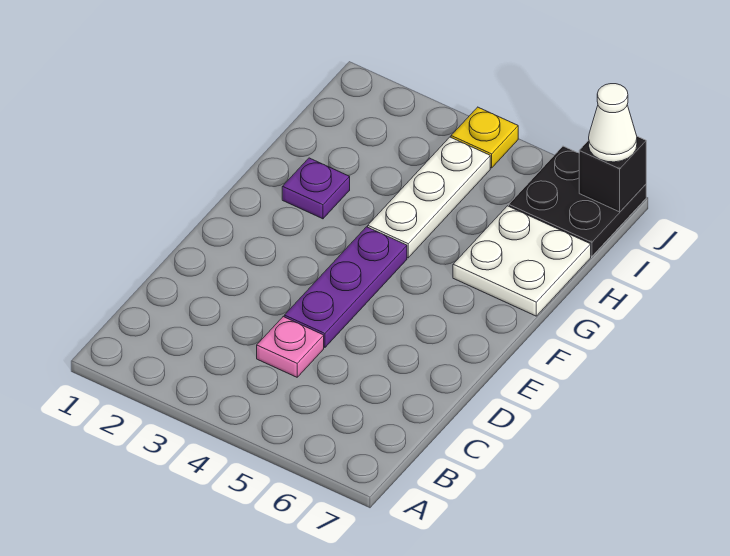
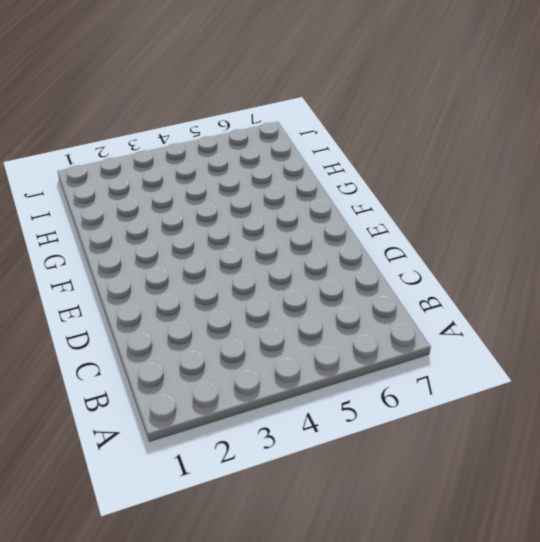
none -> pink plate C4 level 1
none -> purple plate D4:F4 level 1

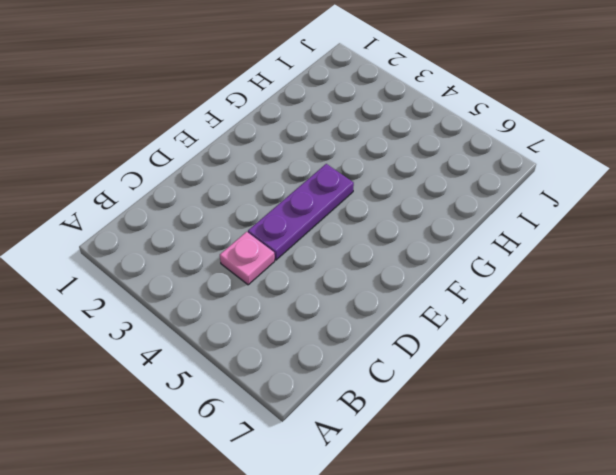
none -> purple plate G2 level 1
none -> white plate G4:I4 level 1

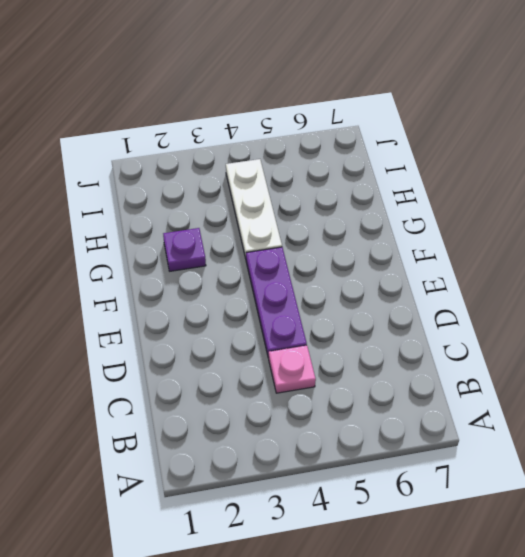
none -> white plate G6:H7 level 1
none -> black plate I6:J7 level 1

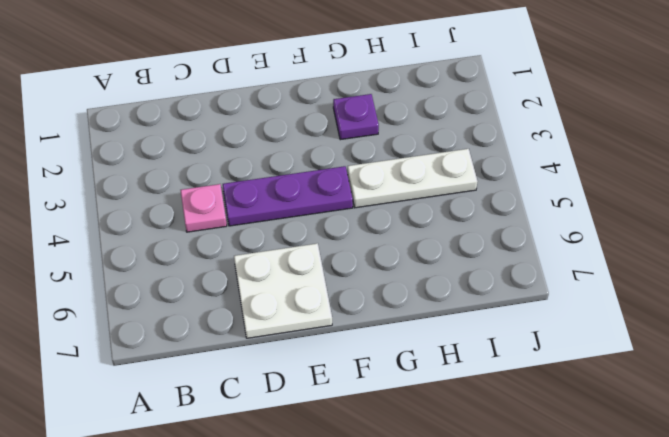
white plate D6:E7 level 1 -> white plate G6:H7 level 1
none -> black plate I6:J7 level 1
none -> yellow plate J4 level 1

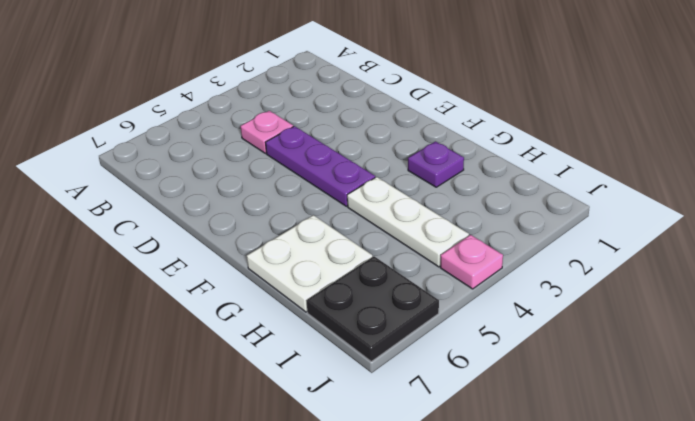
pink plate J4 level 1 -> yellow plate J4 level 1
none -> black brick J7 level 2
none -> white cone J7 level 3

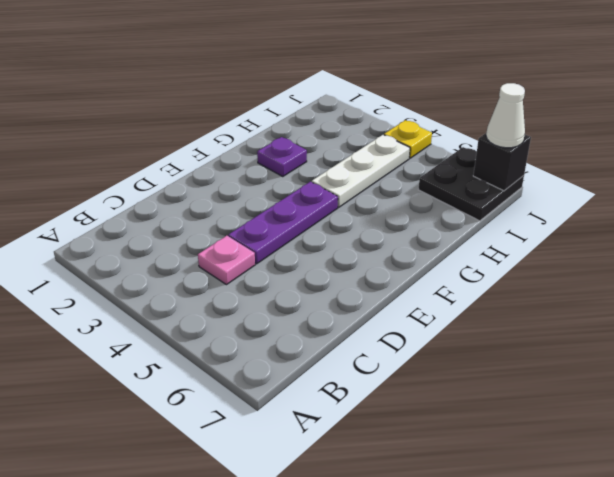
none -> white plate G6:H7 level 1

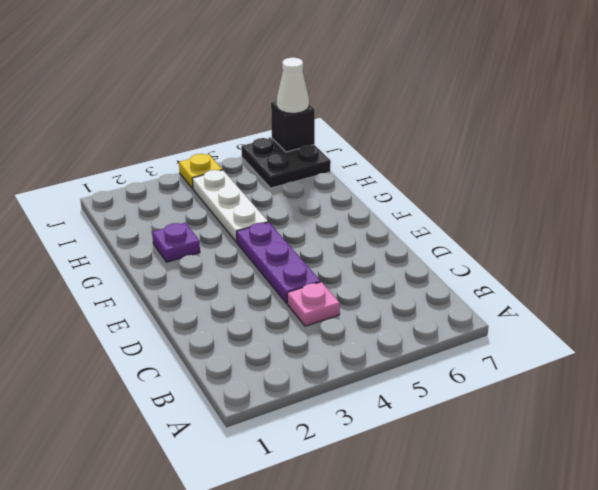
none -> white plate G6:H7 level 1

